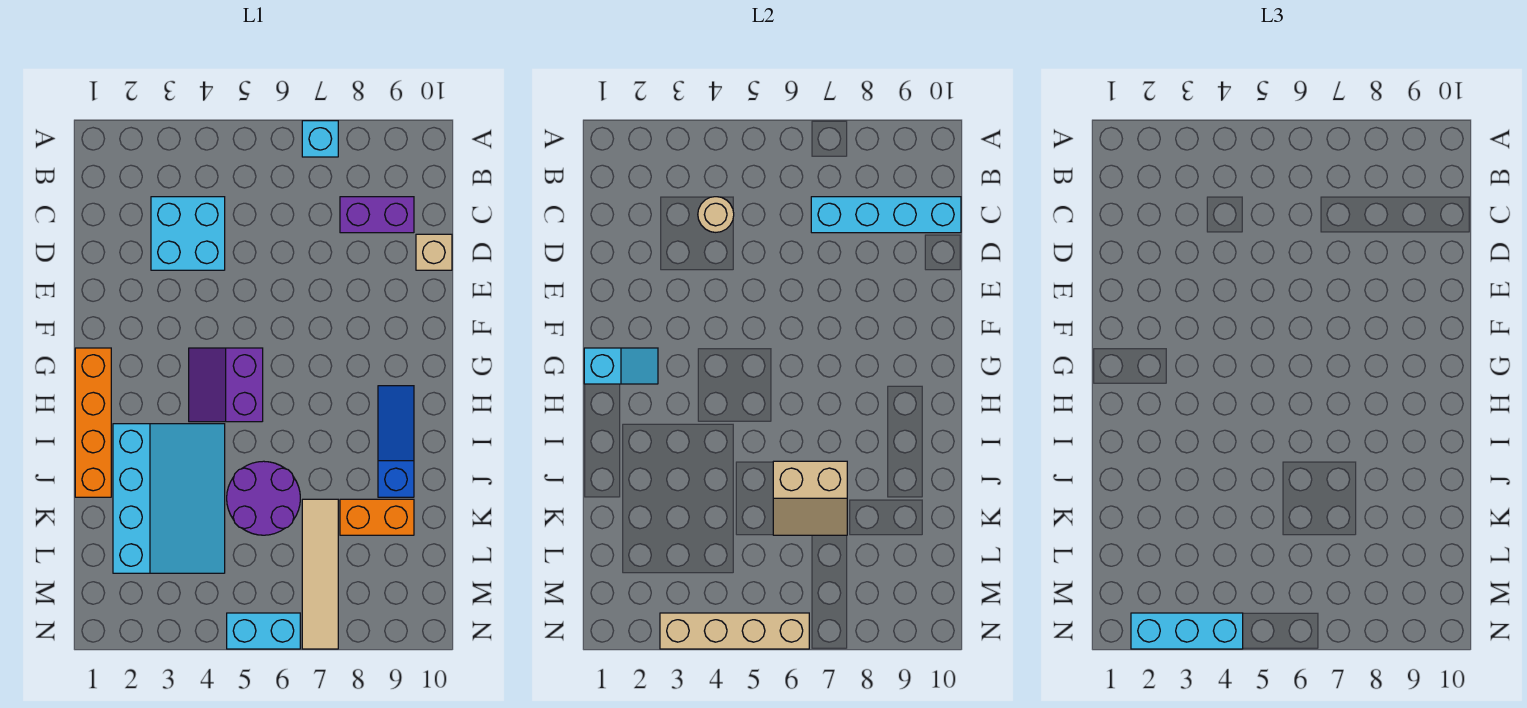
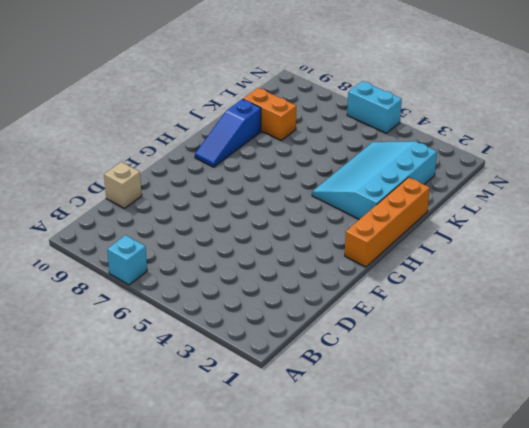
none -> cyan brick C3:D4 level 1
none -> purple brick C8:C9 level 1
none -> purple slope G4:H5 level 1 top 5

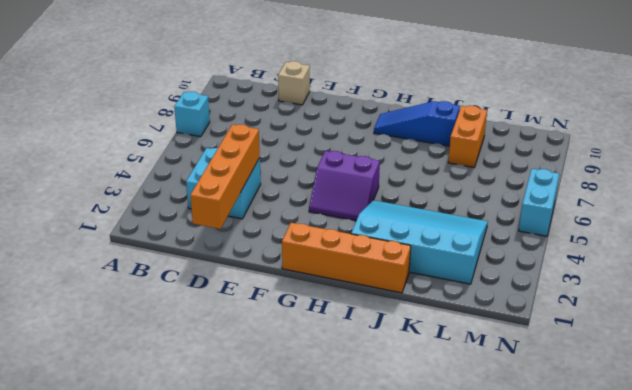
orange brick D1:D4 level 2 -> none
none -> purple brick C8:C9 level 1
none -> purple round brick J5:K6 level 1
none -> tan tile K7:N7 level 1

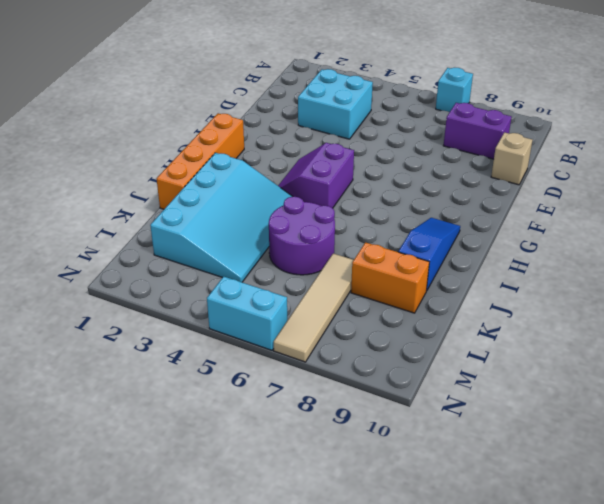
none -> tan round brick C4 level 2
none -> cyan brick C7:C10 level 2
none -> cyan slope G1:G2 level 2 top 1

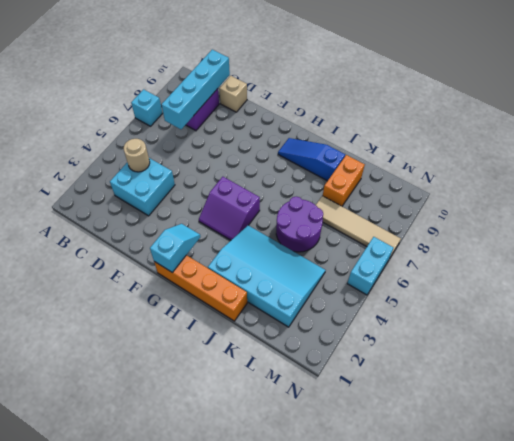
none -> tan slope J6:K7 level 2 top J
none -> tan brick N3:N6 level 2
none -> cyan brick N2:N4 level 3

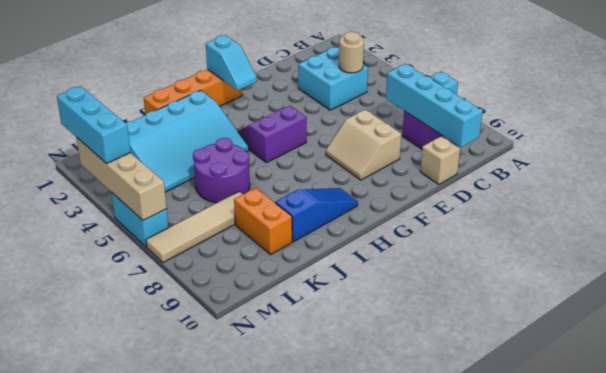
tan slope E7:F8 level 1 top E -> tan slope J6:K7 level 2 top J

